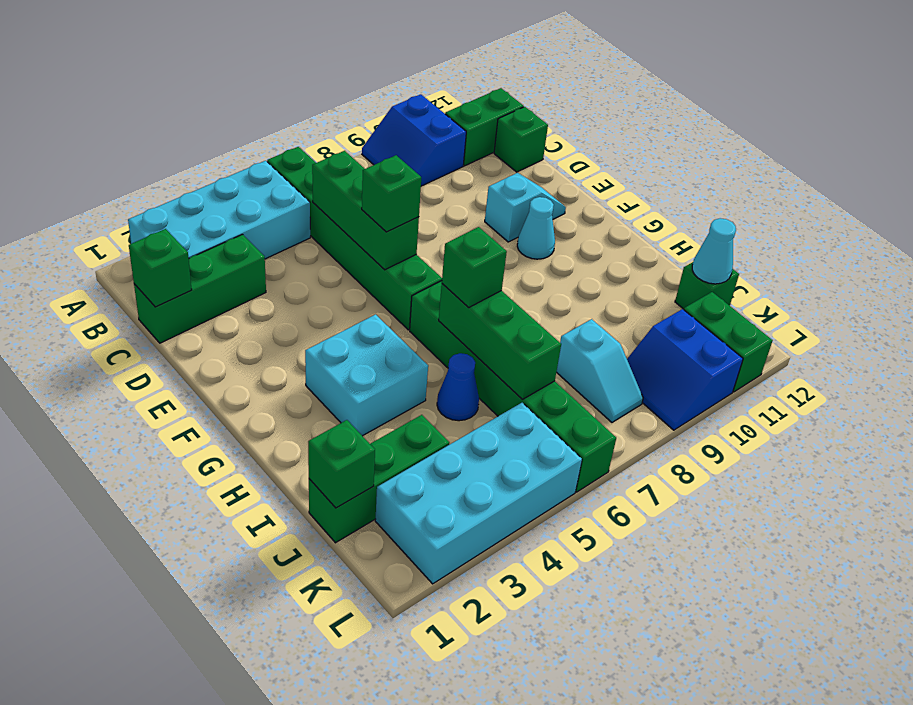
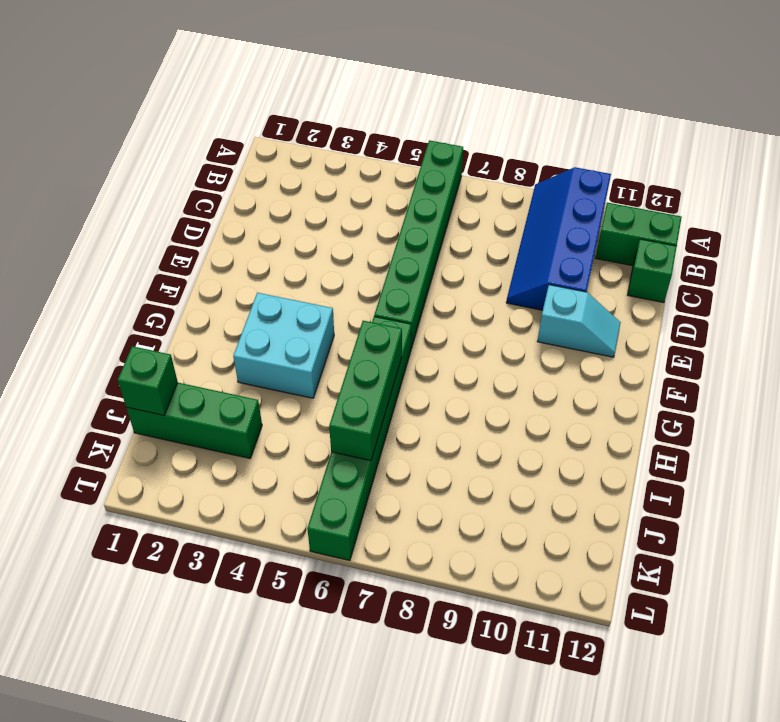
blue slope A9:D10 level 1 top 10 -> blue slope A9:B10 level 1 top 10
none -> cyan brick A2:B5 level 1
none -> green brick C1:C3 level 1
none -> cyan cone F10 level 1

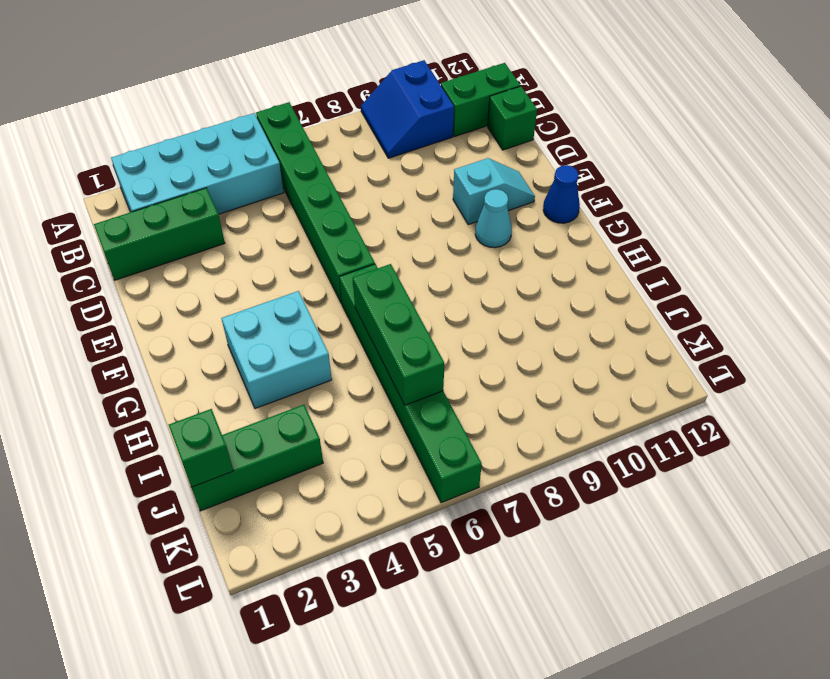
blue cone F12 level 1 -> blue cone I5 level 1
none -> cyan slope J8:K8 level 1 top J
none -> green brick J12 level 1
none -> cyan brick K2:L5 level 1

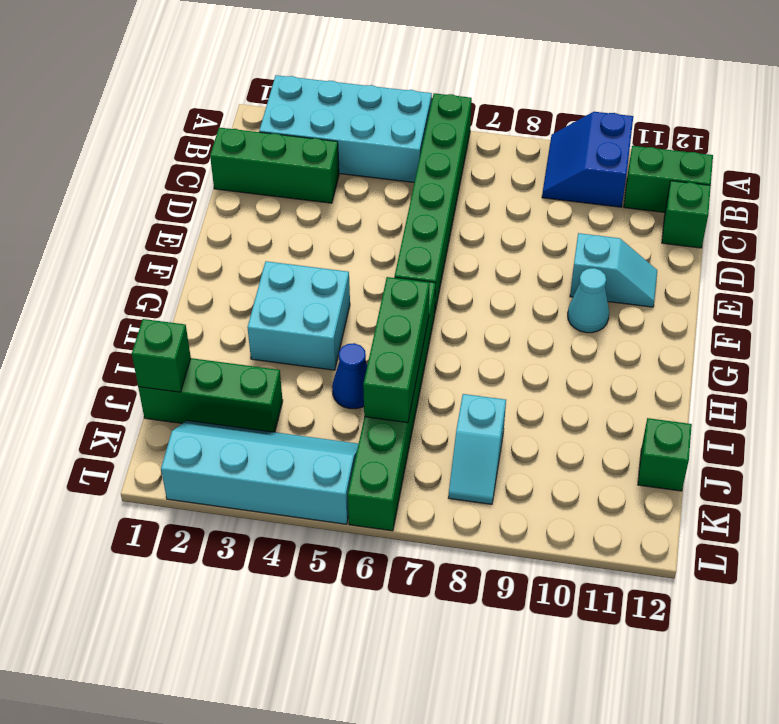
cyan slope K2:L5 level 1 top L -> cyan brick K2:L5 level 1
none -> blue slope K9:L10 level 1 top 10
none -> green brick K11:L11 level 1
none -> green brick C1 level 2

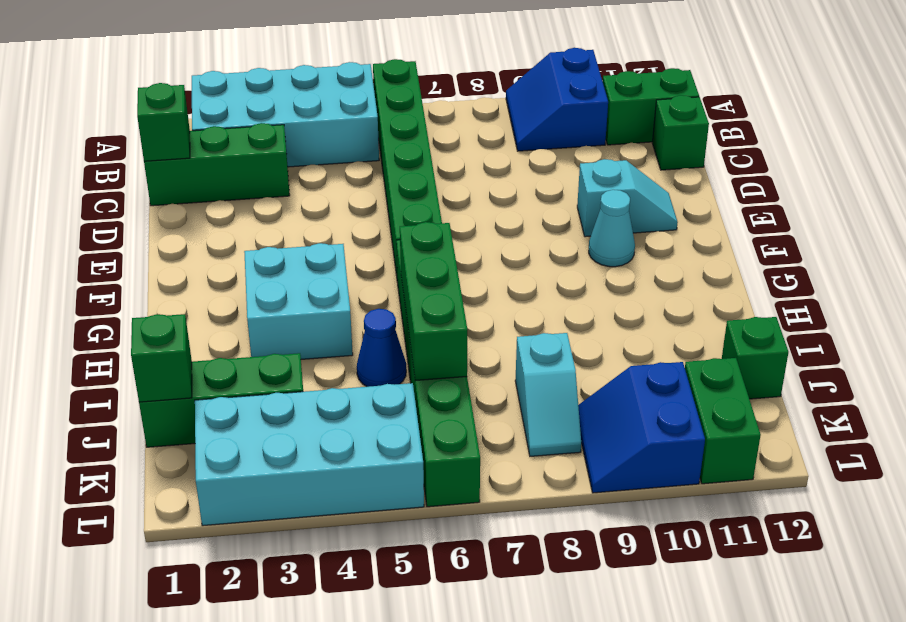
none -> green brick C6:E6 level 2
none -> cyan cone J12 level 2
none -> green brick E6 level 3

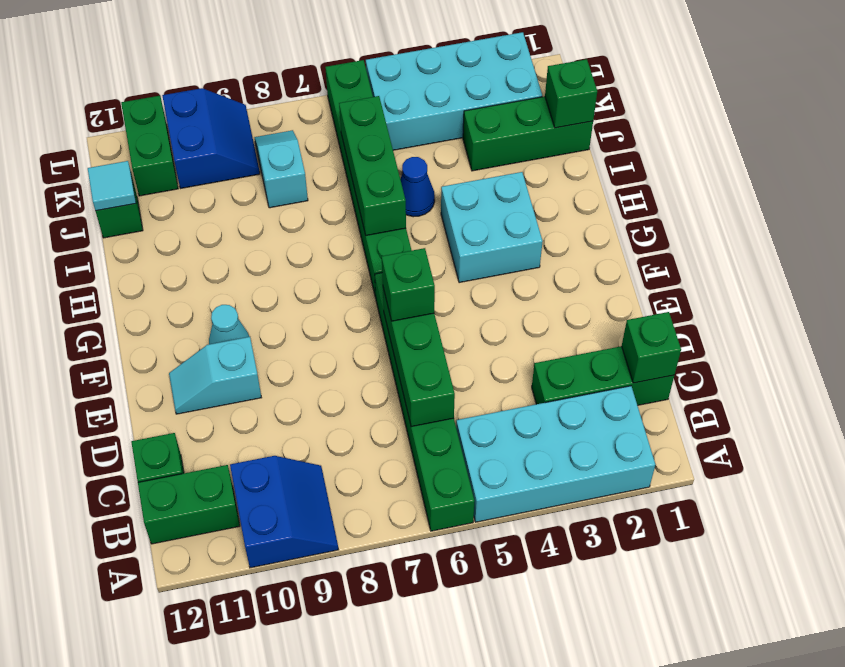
cyan tile J12 level 2 -> cyan cone J12 level 2
none -> green brick H6 level 3

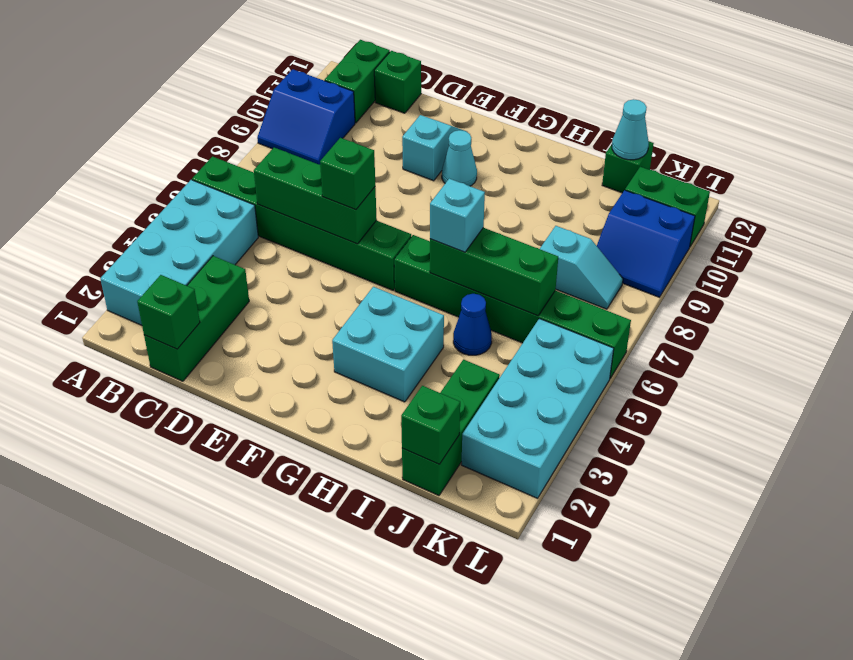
cyan brick H6 level 3 -> green brick H6 level 3

